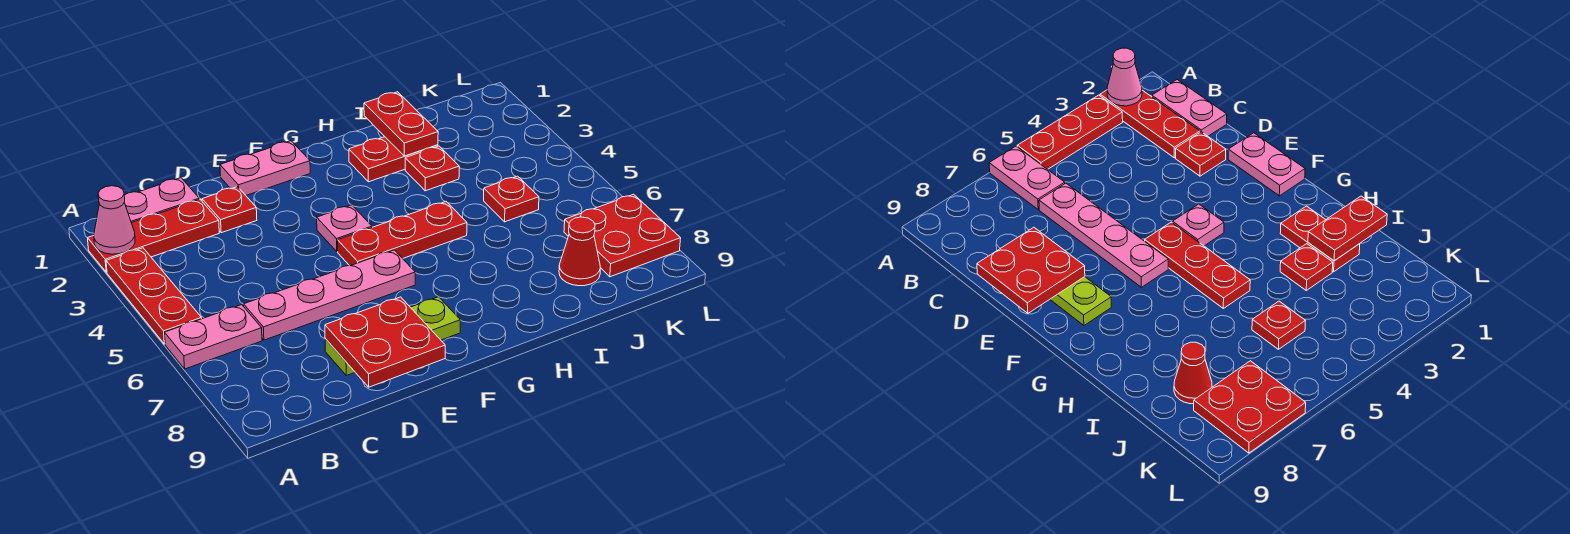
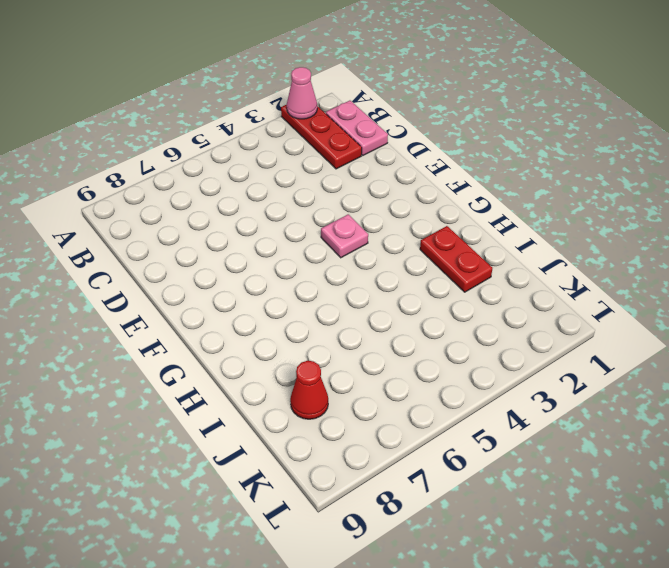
none -> red plate A3:A5 level 1
none -> pink plate A6:B6 level 1
none -> pink plate C6:F6 level 1

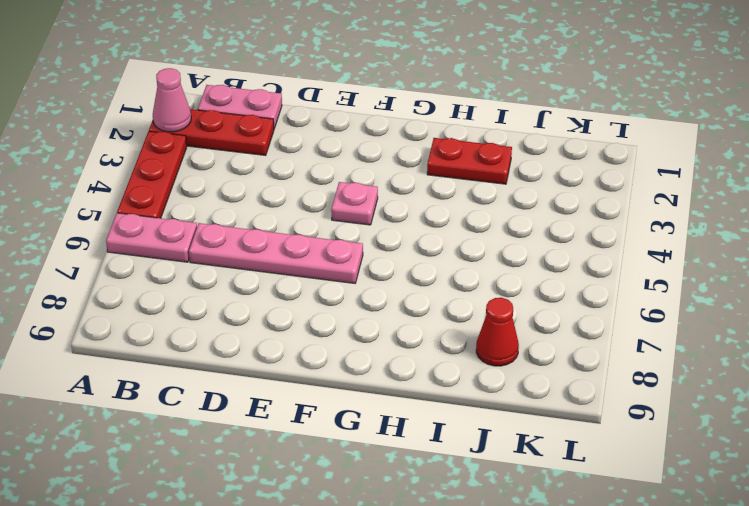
none -> red plate D2 level 1
none -> lime plate D8:F8 level 1
none -> pink plate E1:F1 level 1

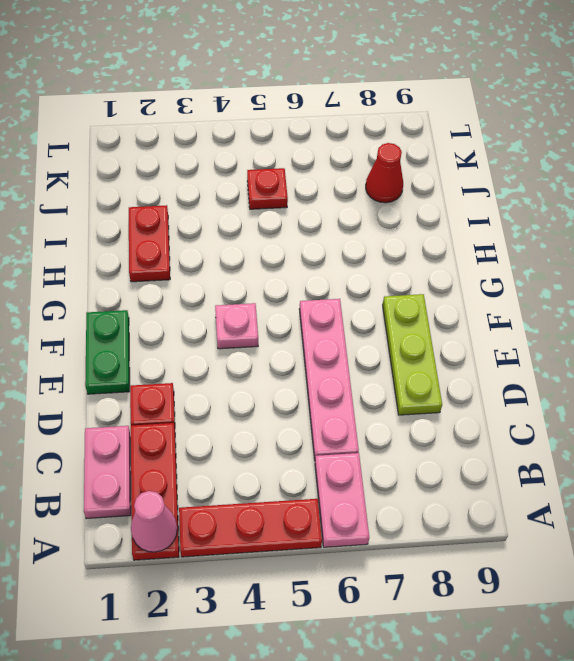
green plate E1:F1 level 1 -> pink plate E1:F1 level 1
none -> red plate F5:H5 level 1
none -> red plate I3 level 1
none -> red plate K7:L8 level 1

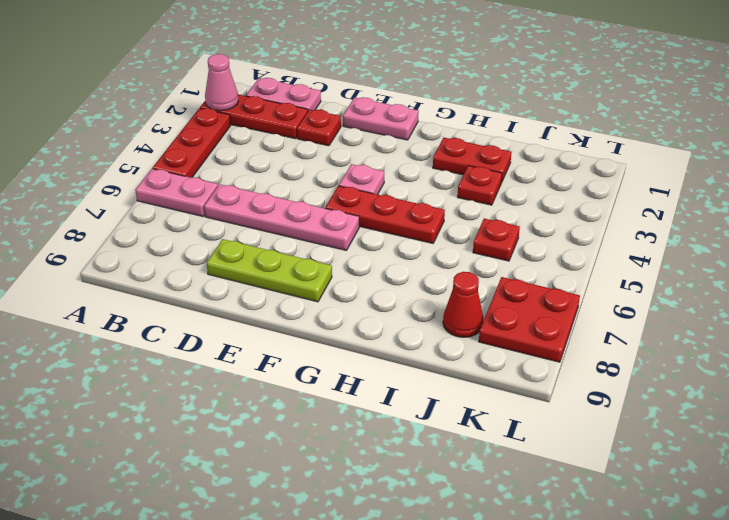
none -> red plate D8:E9 level 2
none -> red plate I1:I2 level 2

